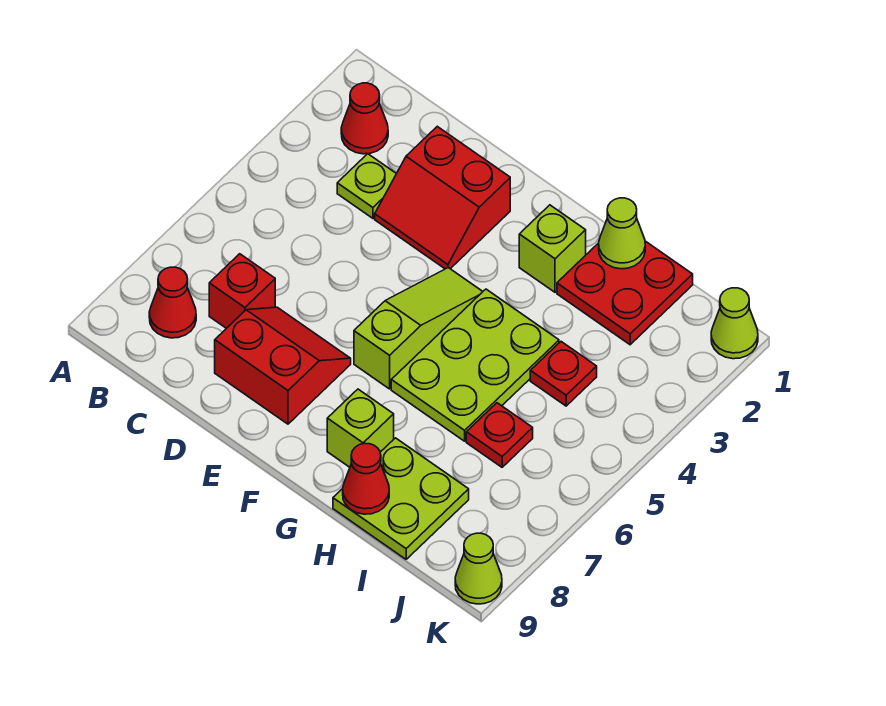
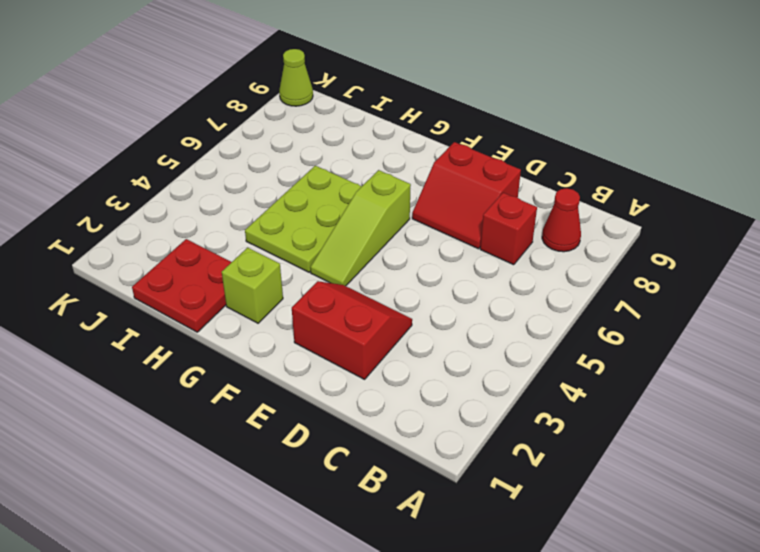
none -> red cone B2 level 1
none -> lime plate C3 level 1
none -> lime brick G8 level 1

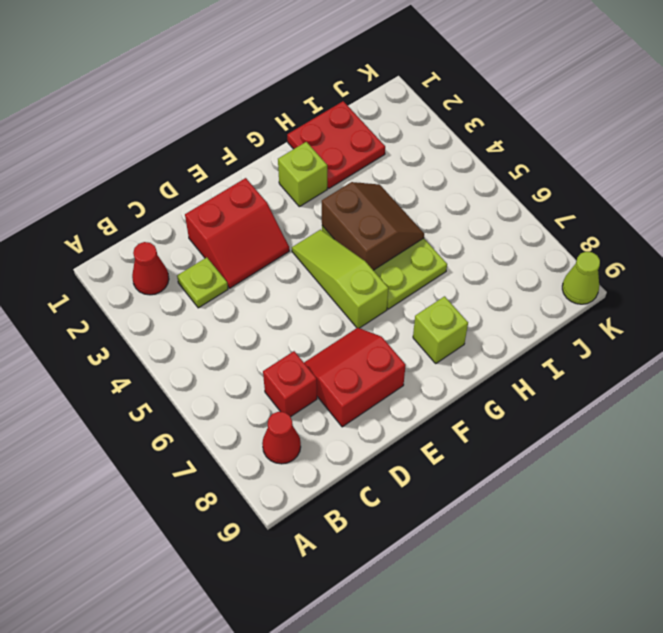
brown slope G4:H5 level 2 top G -> none
none -> lime plate H8:I9 level 1
none -> red plate I4 level 1
none -> red plate I6 level 1

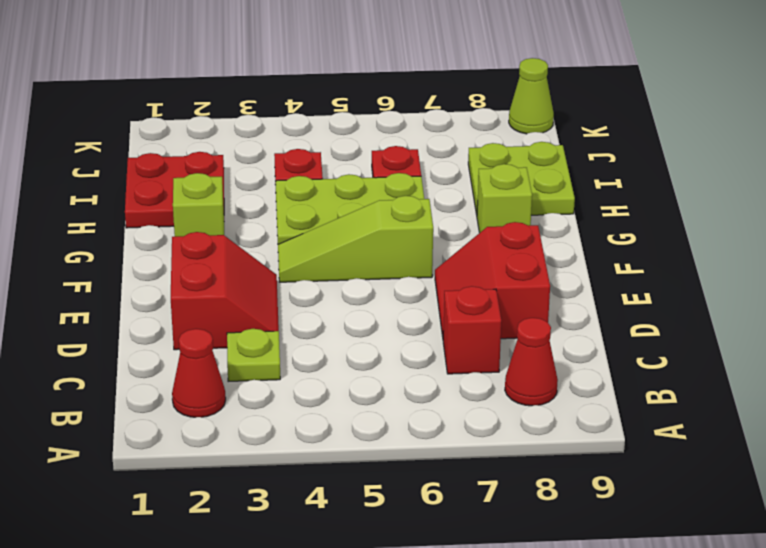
none -> lime cone K1 level 1
none -> lime cone H1 level 2
none -> red cone H9 level 2

